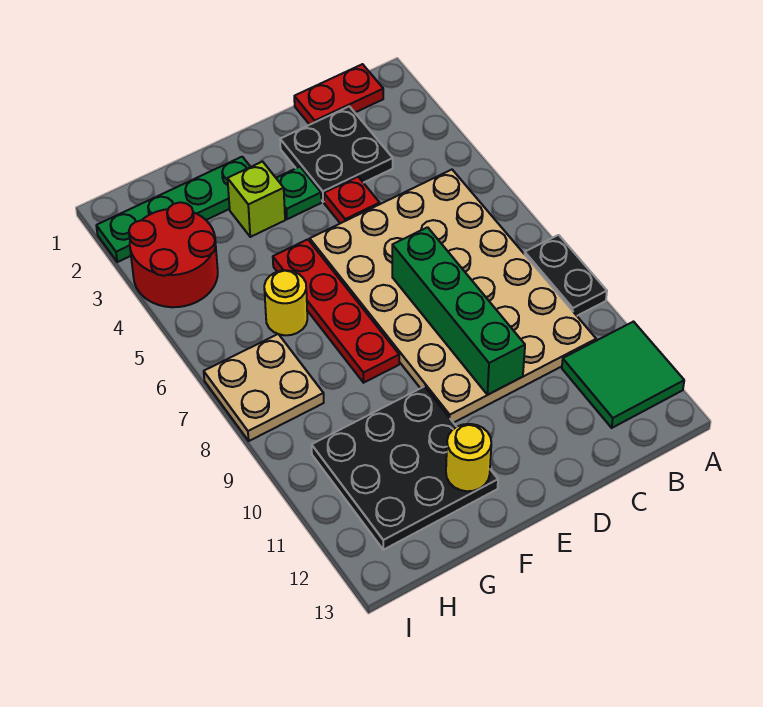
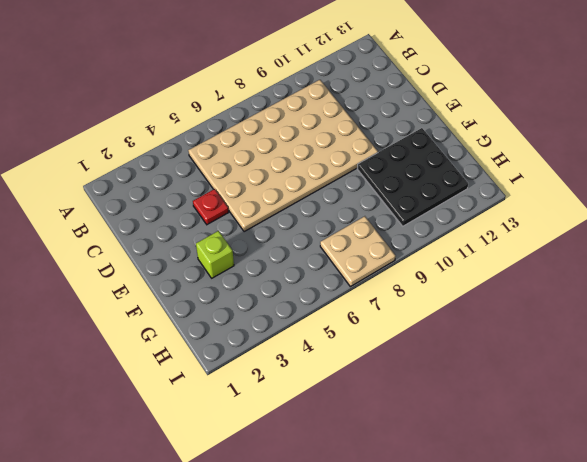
none -> black plate A8:A9 level 1
none -> green tile A11:B12 level 1
none -> red plate B1:C1 level 1

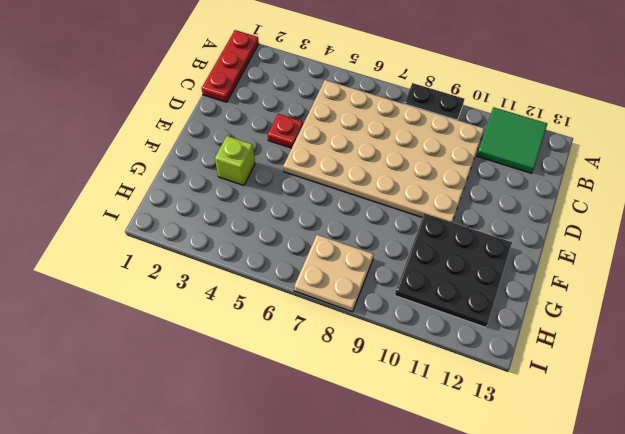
red plate A1:C1 level 1 -> red plate B1:C1 level 1
none -> black plate C2:D3 level 1
none -> green plate E3 level 1
none -> green plate F2:I2 level 1

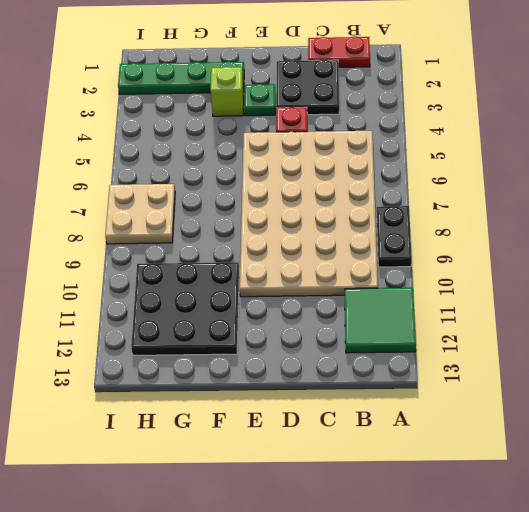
none -> red plate F5:F8 level 1
none -> yellow round brick G6 level 1
none -> red round brick H3:I4 level 1

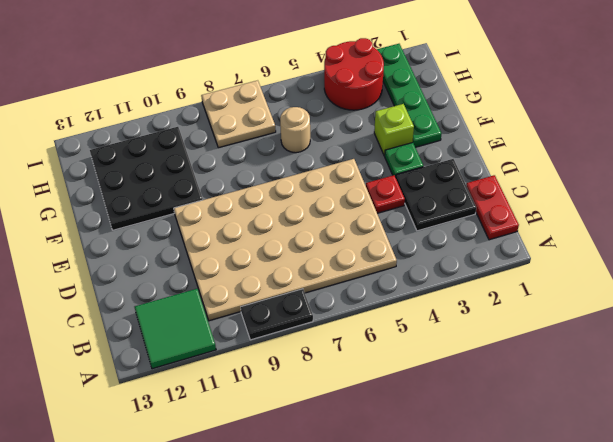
tan round brick G6 level 1 -> yellow round brick G6 level 1
none -> red plate F5:F8 level 1
none -> green brick D7:D10 level 2
none -> yellow round brick F12 level 2

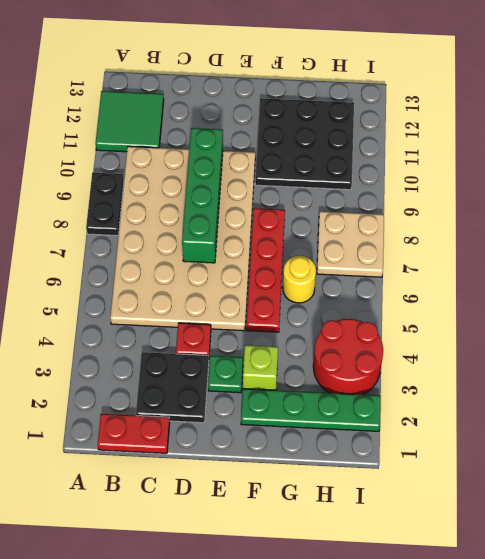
none -> yellow round brick F12 level 2

